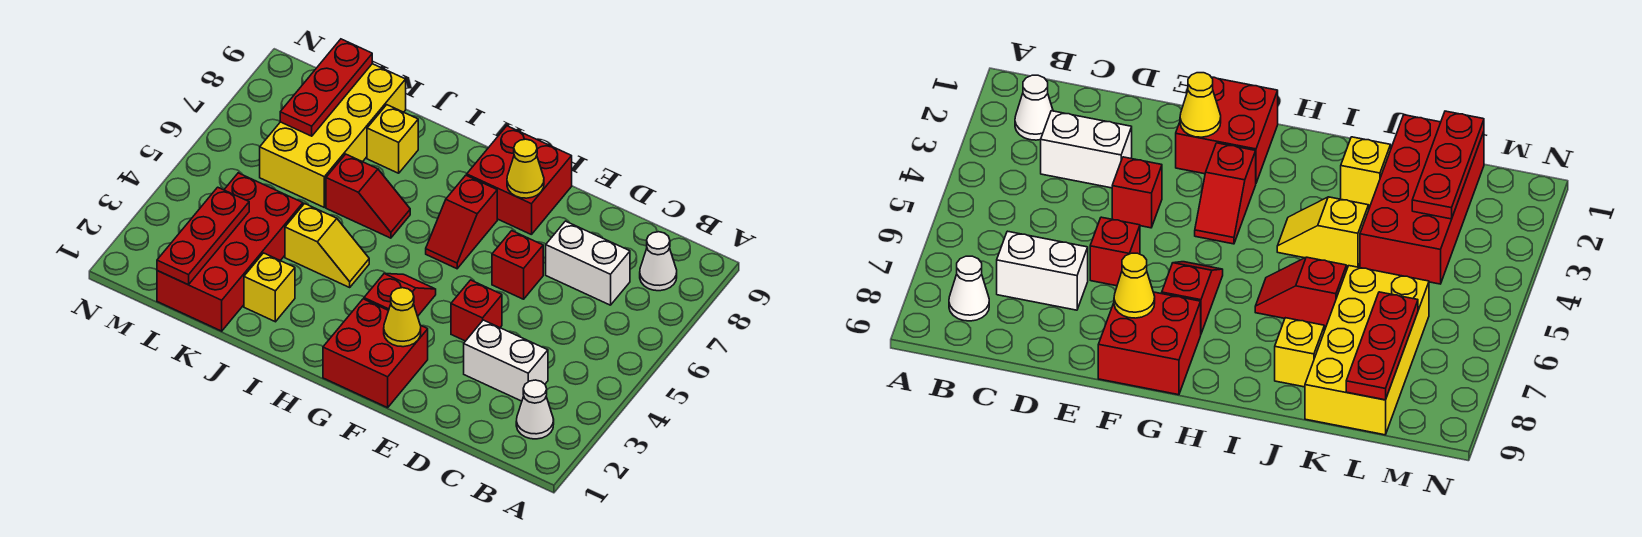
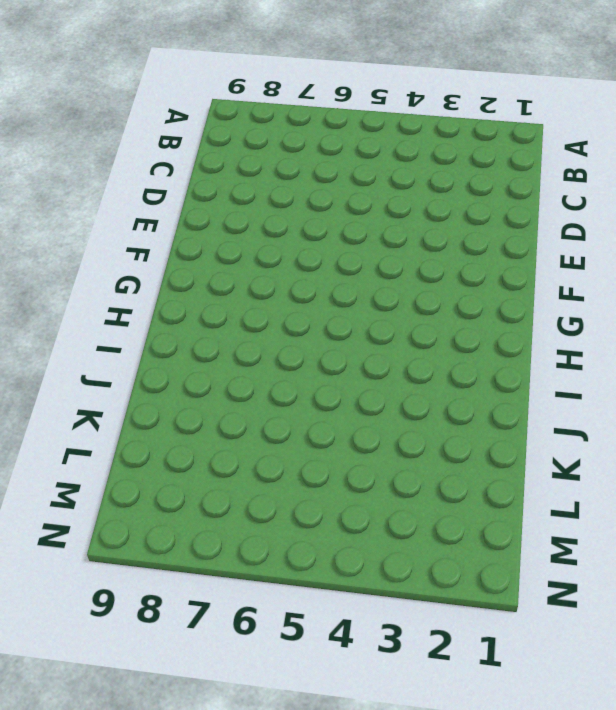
none -> white cone B2 level 1
none -> white cone B8 level 1
none -> white brick C3:D3 level 1

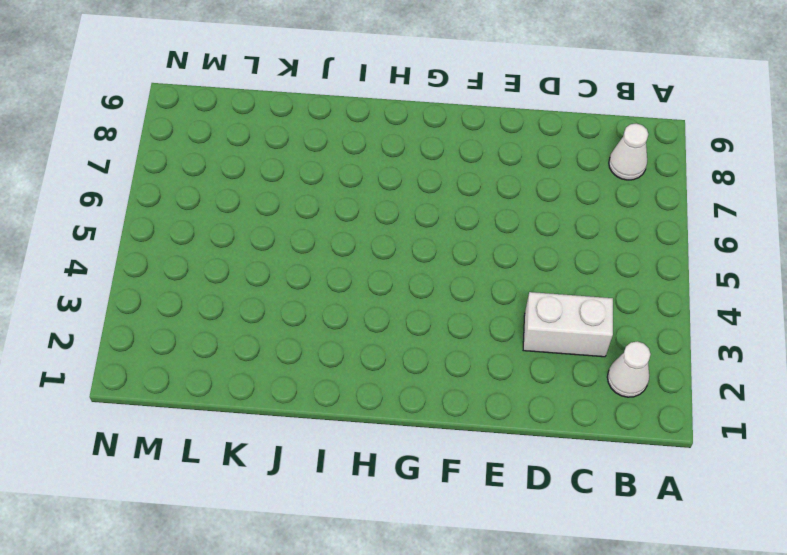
none -> white brick C7:D7 level 1
none -> red brick E4 level 1
none -> red brick E6 level 1

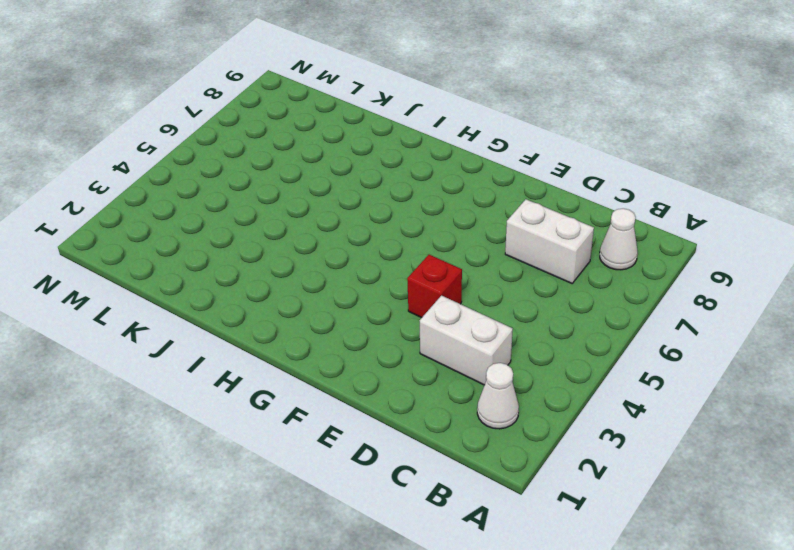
none -> red brick E6 level 1
none -> red brick F1:G2 level 1
none -> red brick F8:G9 level 1

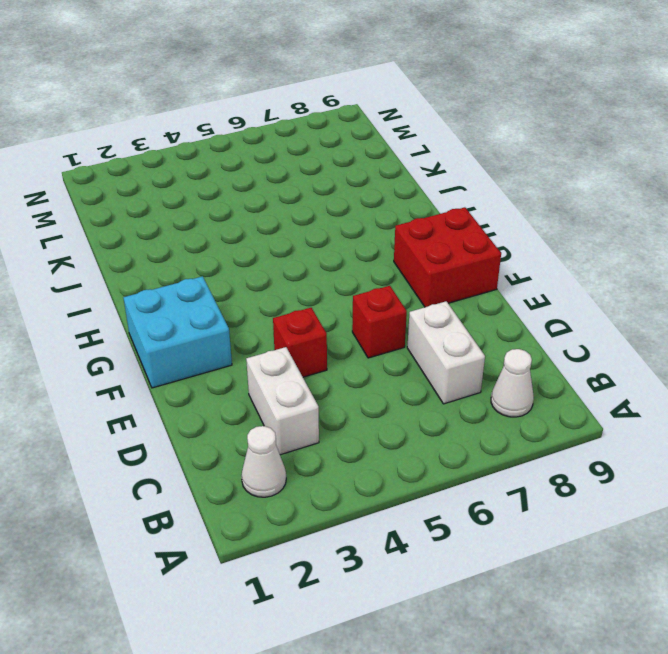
cyan brick F1:G2 level 1 -> red brick F1:G2 level 1
none -> red slope G3:G4 level 1 top 3
none -> red slope G6:G7 level 1 top 7
none -> yellow slope I4:J4 level 1 top J

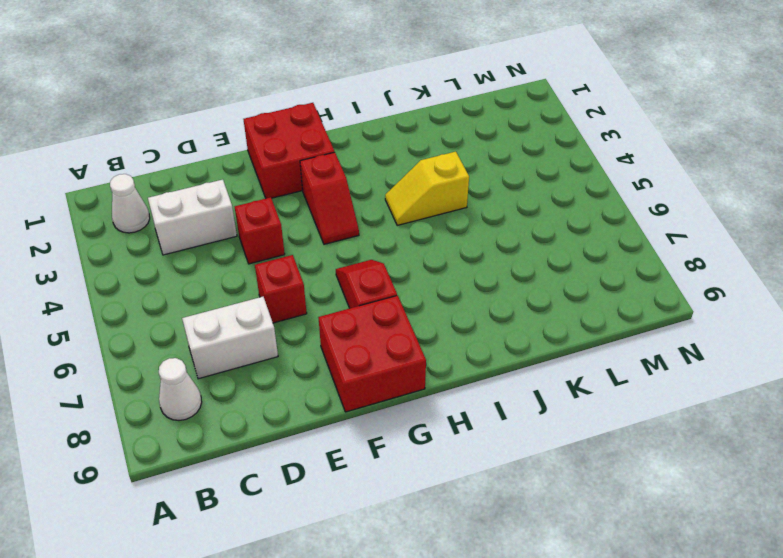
none -> red slope I6:J6 level 1 top J
none -> yellow brick J2 level 1
none -> yellow brick J8 level 1

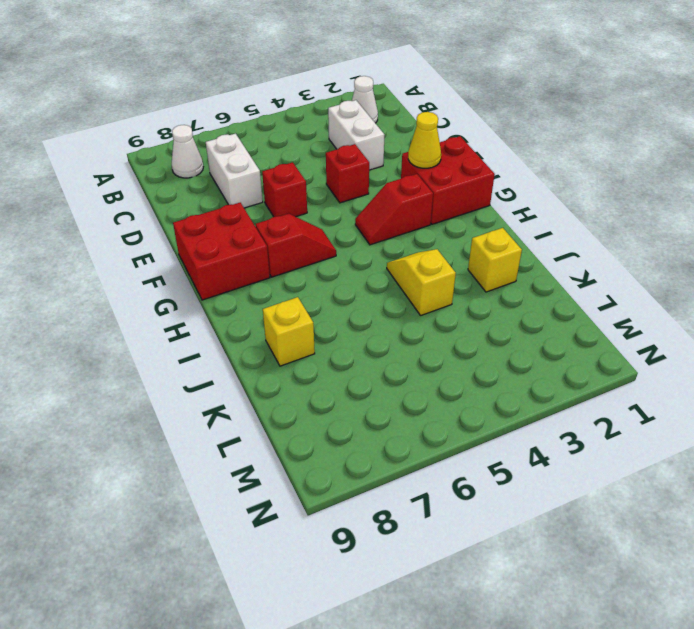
none -> red slope I6:J6 level 1 top J
none -> red brick K1:L4 level 1
none -> yellow brick K6:L9 level 1

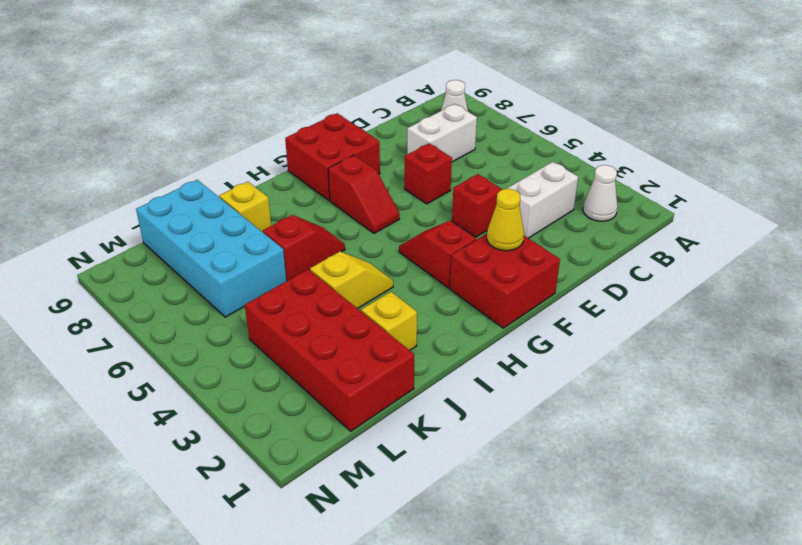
cyan brick K6:L9 level 1 -> yellow brick K6:L9 level 1
none -> yellow cone F8 level 2
none -> red plate L1:L3 level 2
none -> red plate L7:L9 level 2

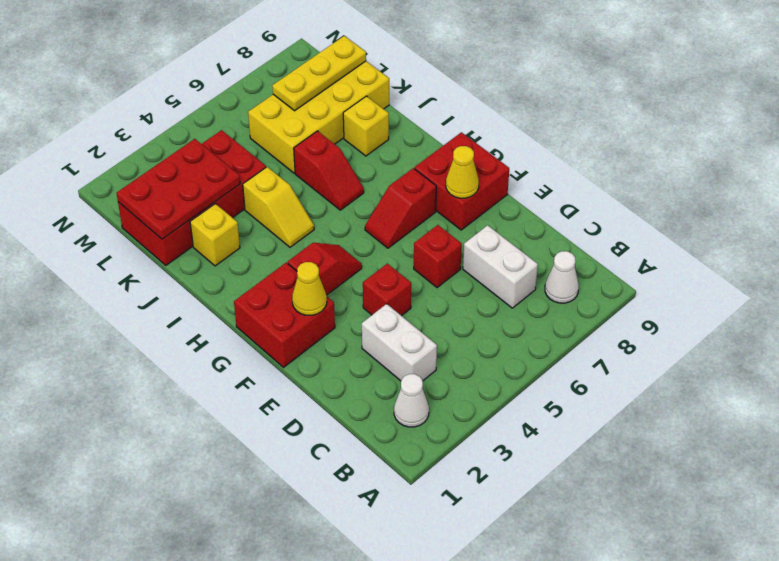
red plate K1:L3 level 2 -> red plate L1:L3 level 2
yellow plate L7:L9 level 2 -> red plate L7:L9 level 2

